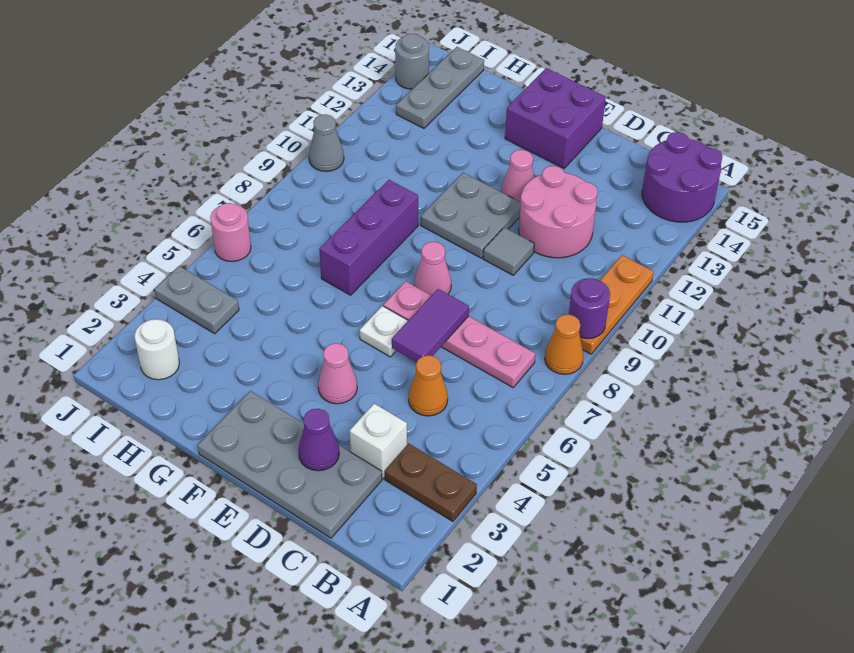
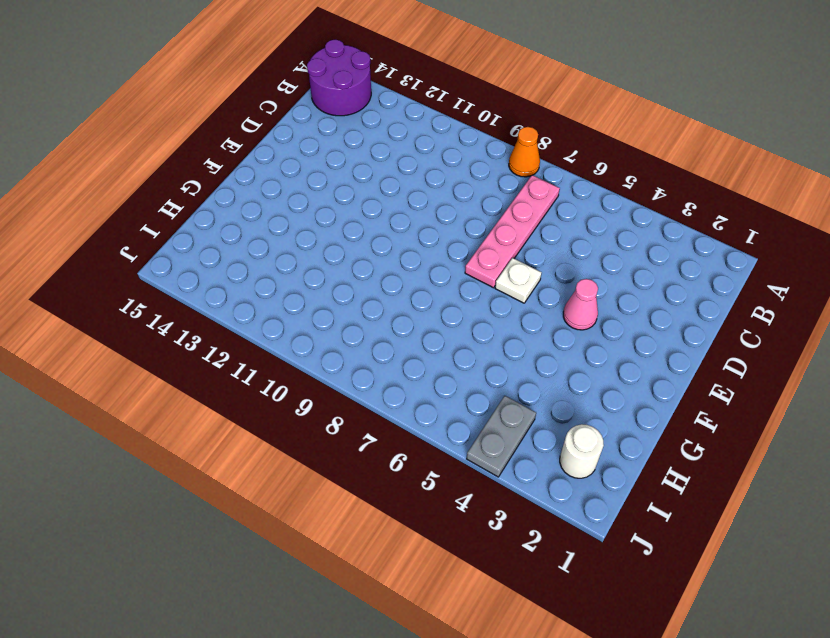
none -> brown plate A3:B3 level 1
none -> orange plate A9:A11 level 1
none -> grey plate C1:F2 level 1

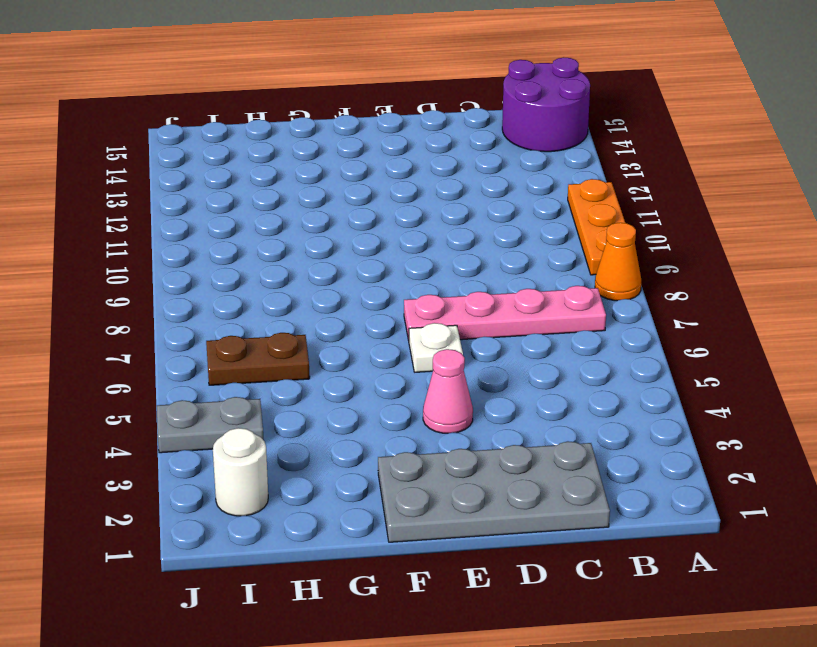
brown plate H6:I6 level 1 -> brown plate A3:B3 level 1
none -> white brick C3 level 1
none -> orange cone C5 level 1
none -> pink round brick C11:D12 level 1

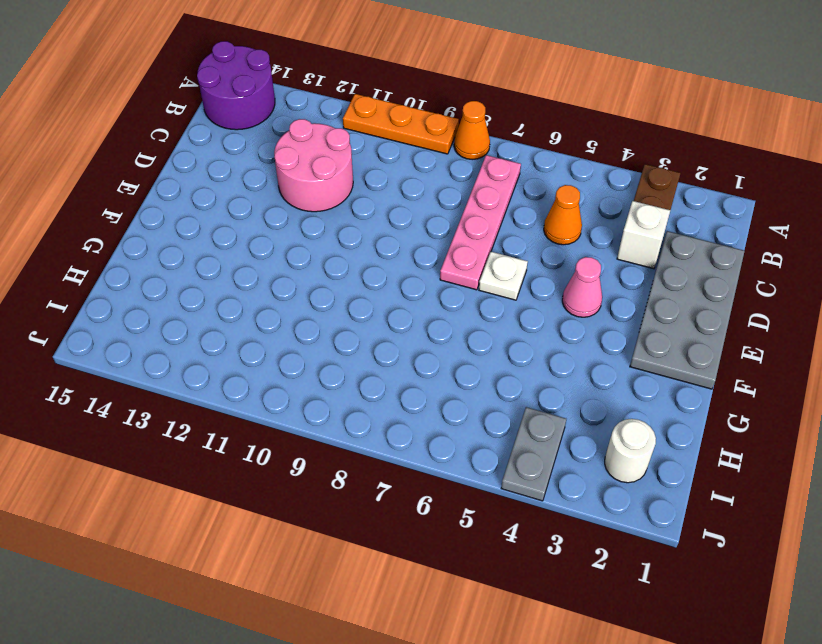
none -> grey tile D10 level 1
none -> pink cone E8 level 1
none -> grey plate E10:F11 level 1

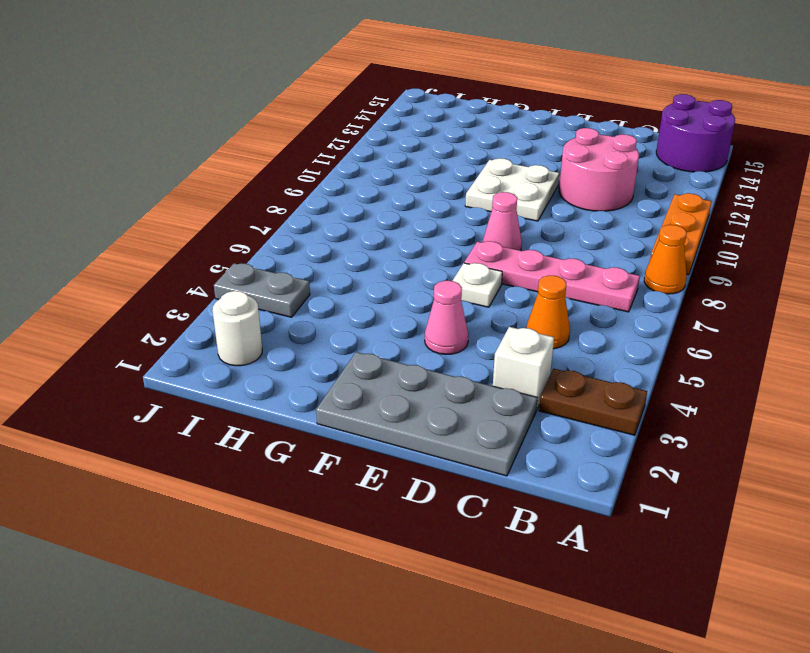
white plate E10:F11 level 1 -> grey plate E10:F11 level 1
none -> grey tile D10 level 1
none -> pink cone E12 level 1
none -> purple brick E14:F15 level 1

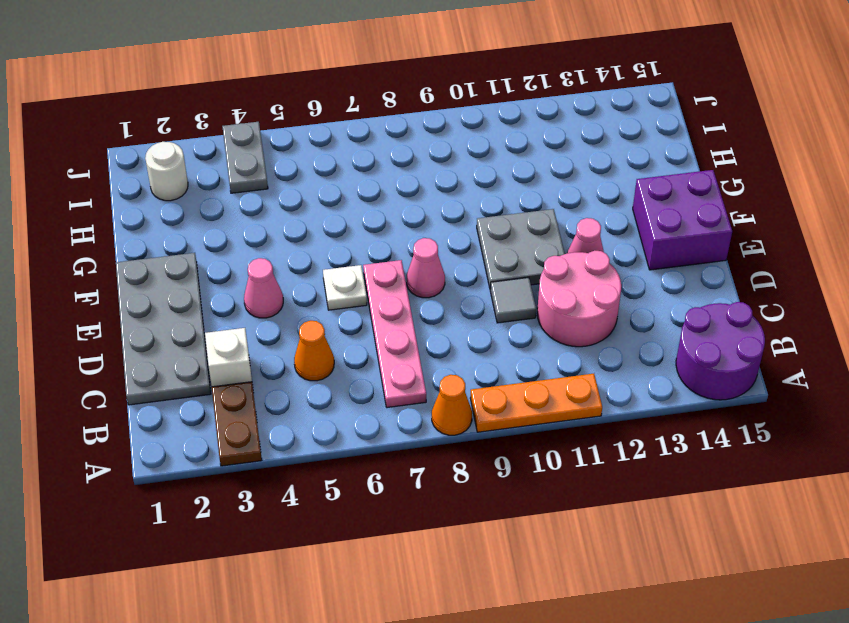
none -> purple brick G7:G9 level 1
none -> grey plate I13:I15 level 1
none -> pink round brick J6 level 1

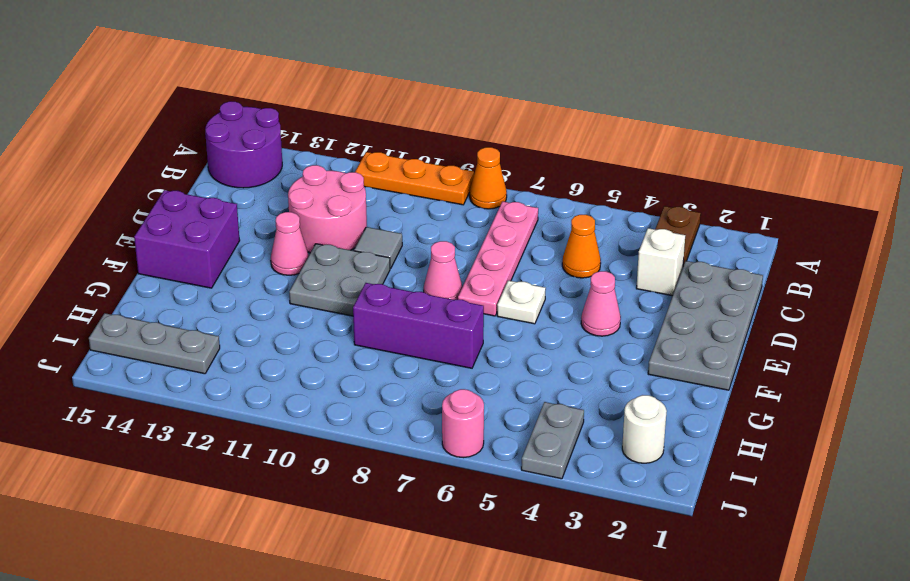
none -> grey cone J10 level 1
none -> grey round brick J14 level 1
none -> purple round brick A9 level 2

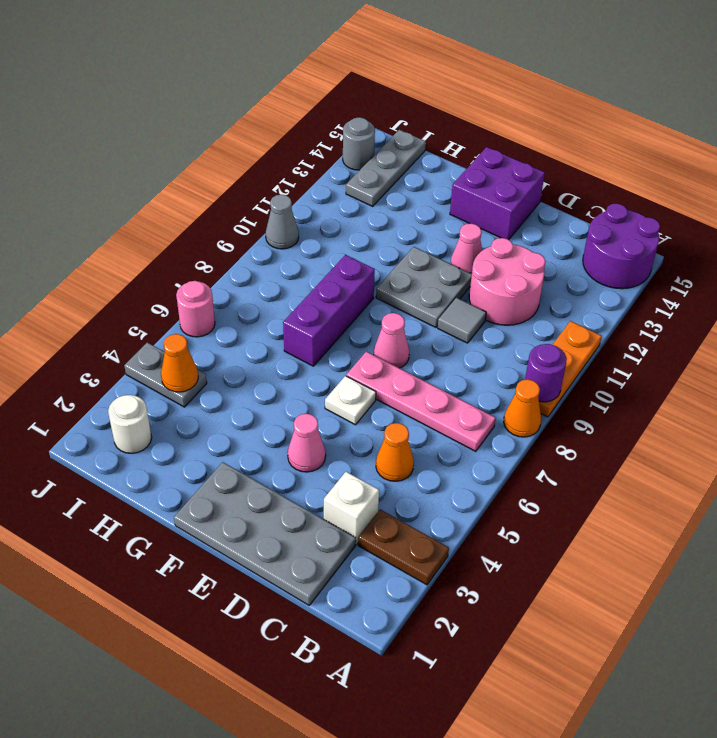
orange cone I4 level 2 -> none
none -> purple cone D2 level 2
none -> purple tile D6:D7 level 2

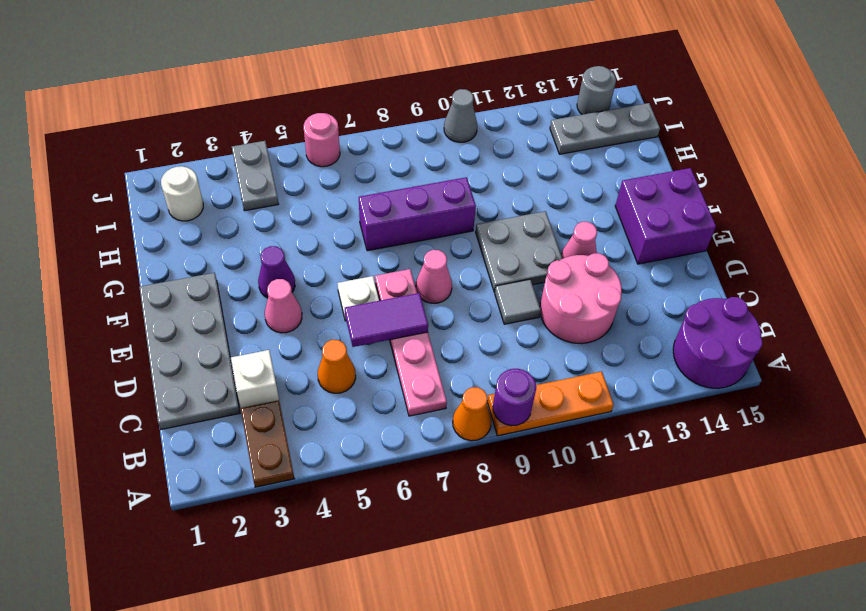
purple cone F4 level 1 -> purple cone D2 level 2

